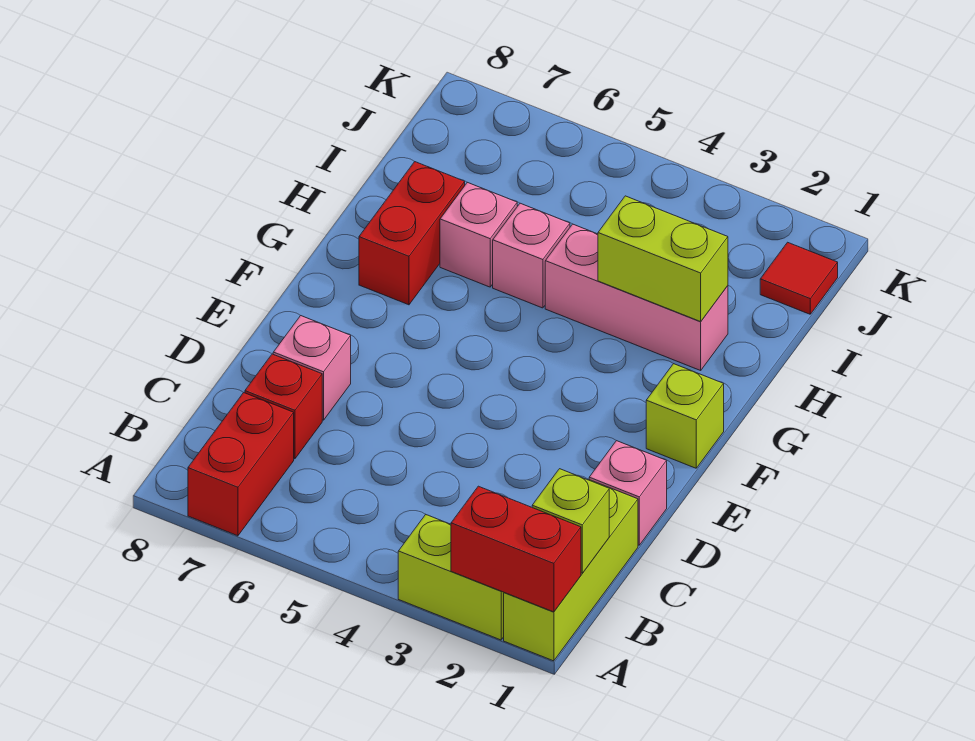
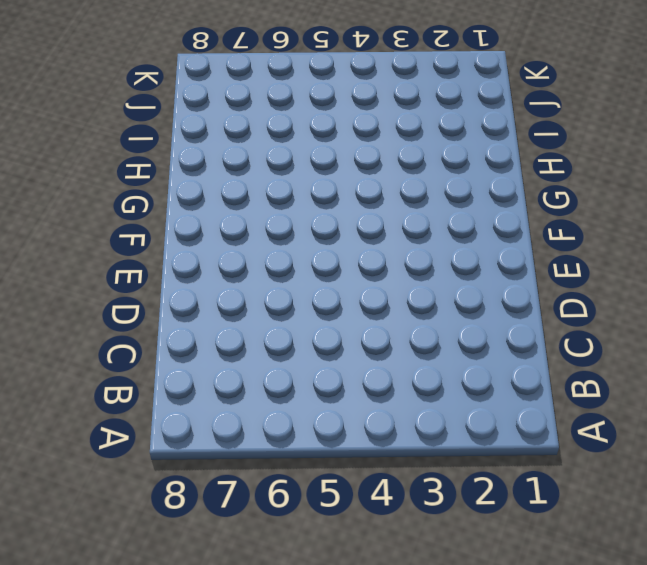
none -> lime brick A1:C1 level 1
none -> lime brick A2:A3 level 1
none -> red brick A7:B7 level 1

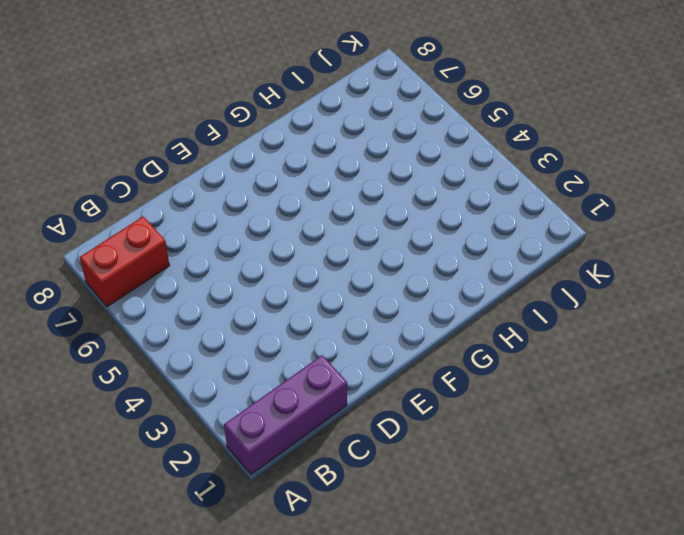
purple brick A1:C1 level 1 -> lime brick A1:C1 level 1
none -> lime brick A2:A3 level 1
none -> red brick C7 level 1
none -> pink brick D1 level 1

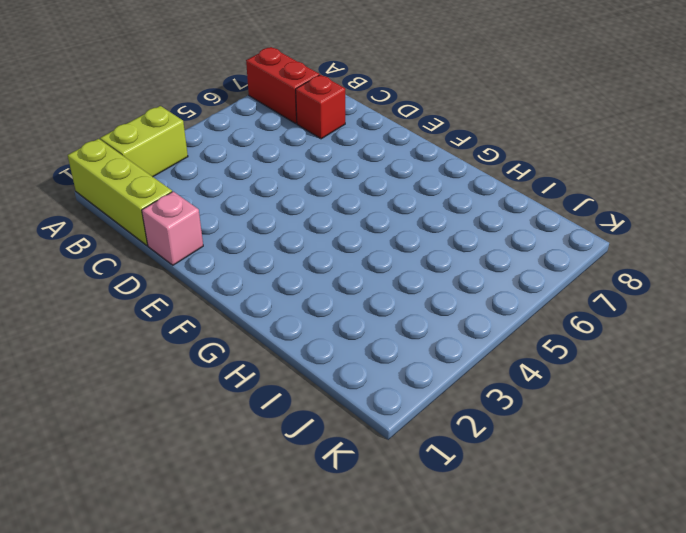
none -> pink brick D7 level 1
none -> lime brick F1 level 1
none -> red brick G7:H7 level 1

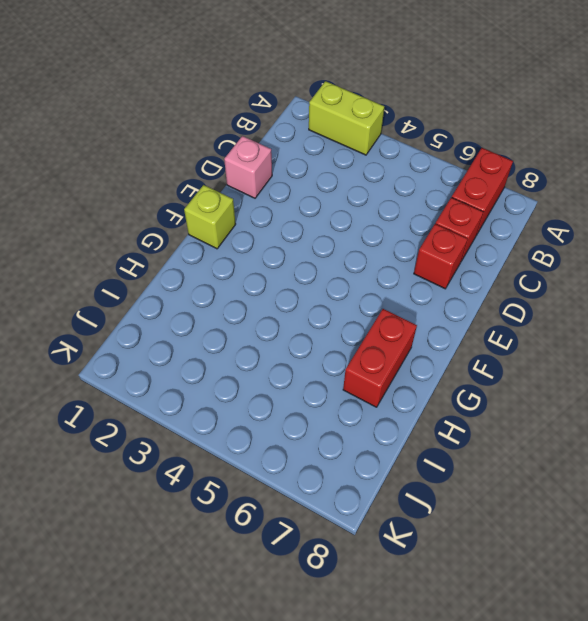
red brick D7 level 1 -> pink brick D7 level 1
none -> lime brick A1:C1 level 1
none -> pink brick H2:H4 level 1
none -> pink brick H5 level 1

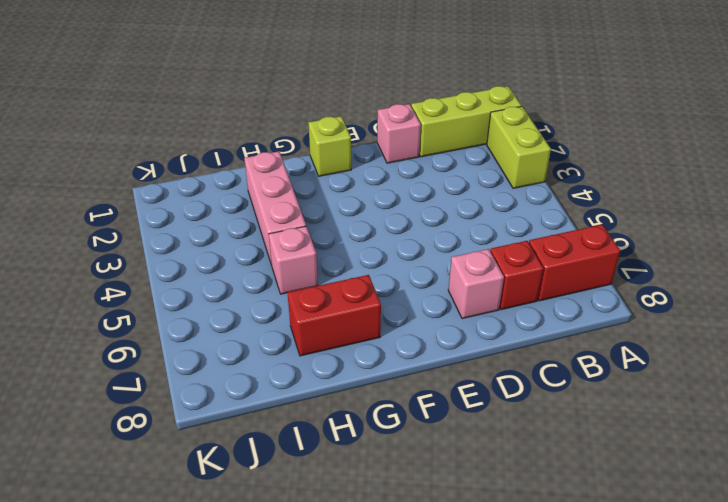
none -> pink brick H6 level 1
none -> red tile J1 level 1
none -> red brick A1:A2 level 2

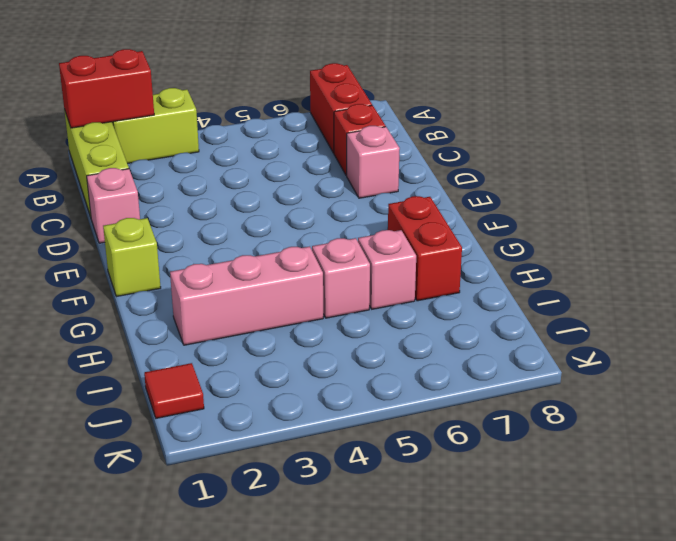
none -> lime brick B1 level 2
none -> lime brick H2:H3 level 2

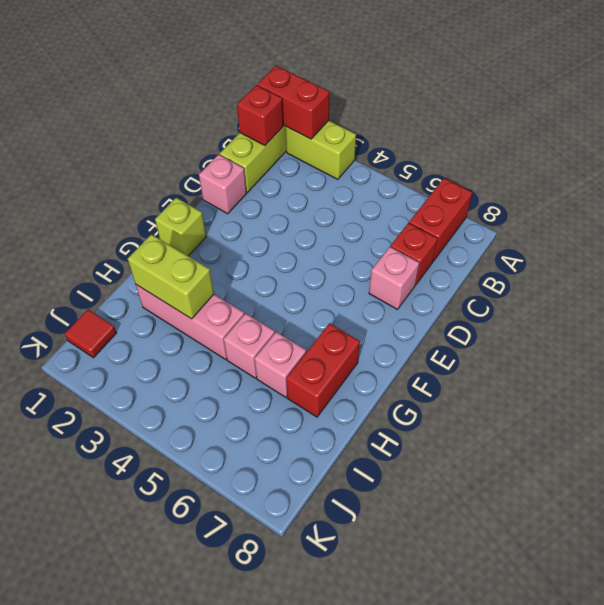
red brick B1 level 2 -> lime brick B1 level 2

